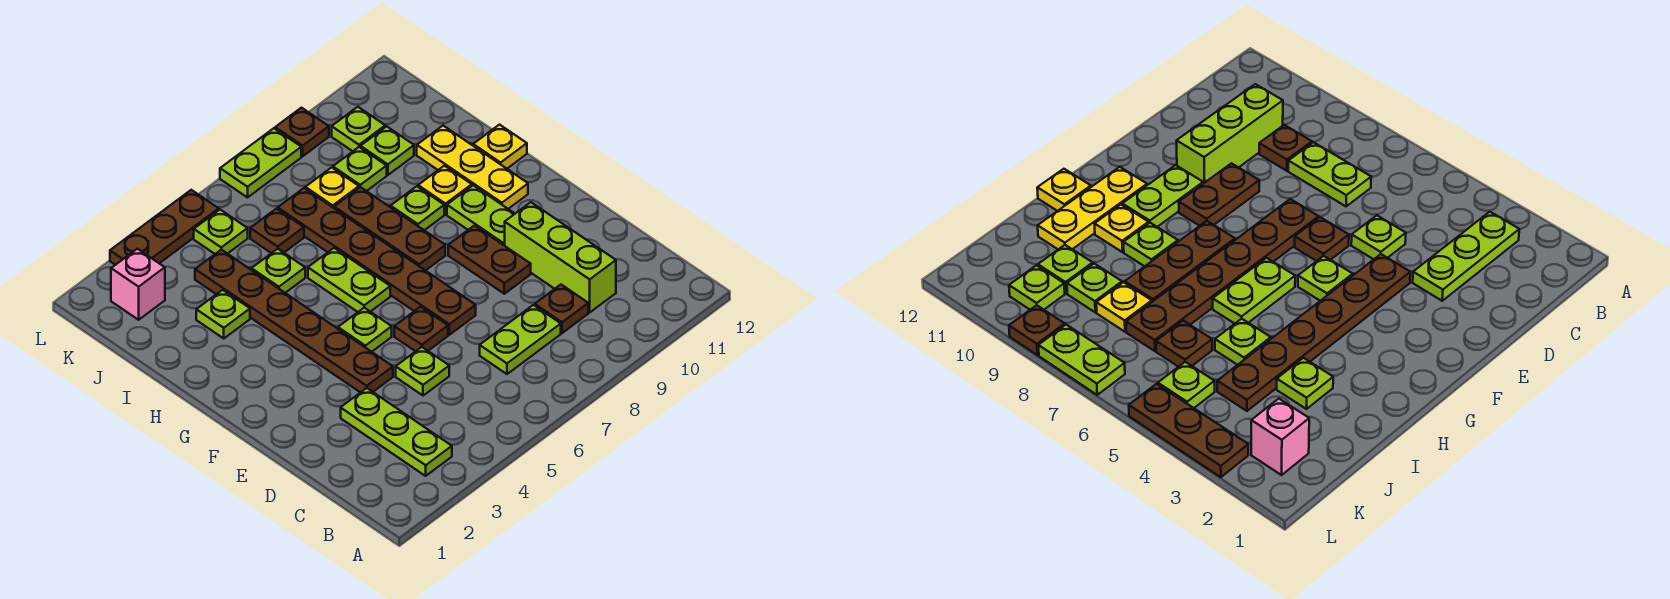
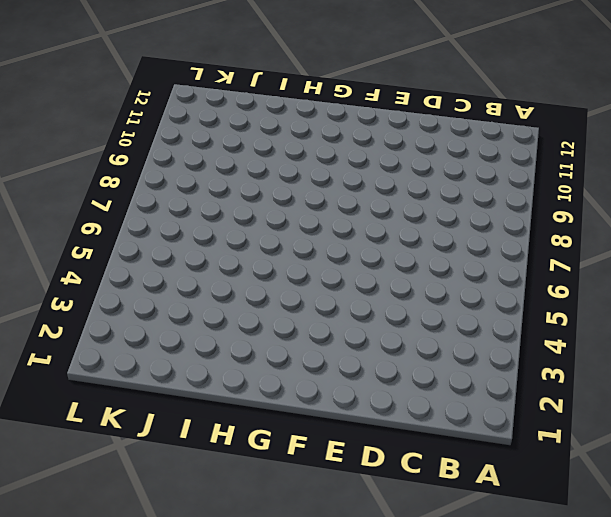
none -> lime plate B3:D3 level 1
none -> lime plate C7:C8 level 1
none -> brown plate C9 level 1

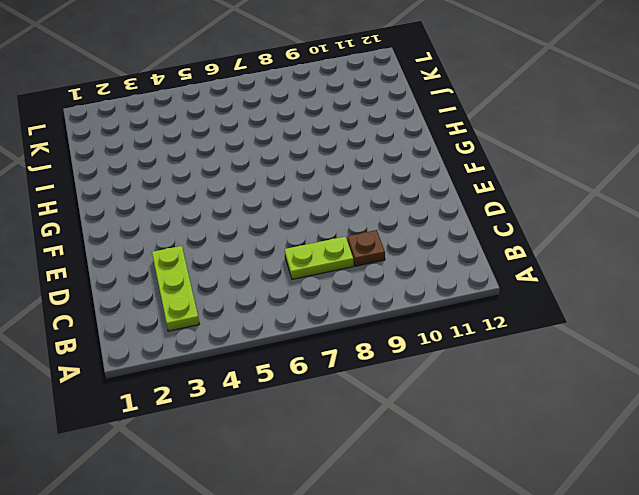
none -> lime brick C10:E10 level 1
none -> lime plate D5 level 1
none -> brown plate E4:J4 level 1

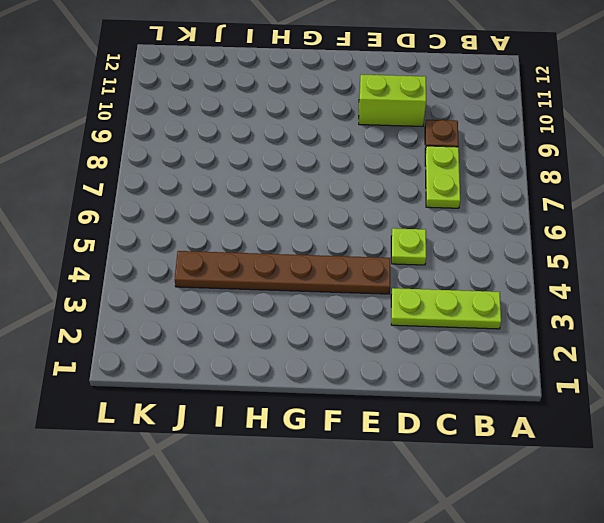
lime brick D10:E10 level 1 -> lime brick C10:E10 level 1
none -> brown plate E6 level 1
none -> brown plate E7:J7 level 1
none -> brown plate E9:F9 level 1

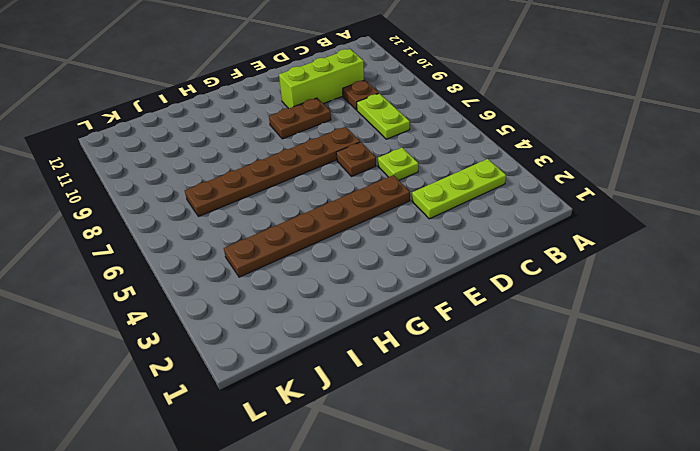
none -> lime plate F5 level 1
none -> lime plate F10:G10 level 1
none -> lime plate G6:H6 level 1

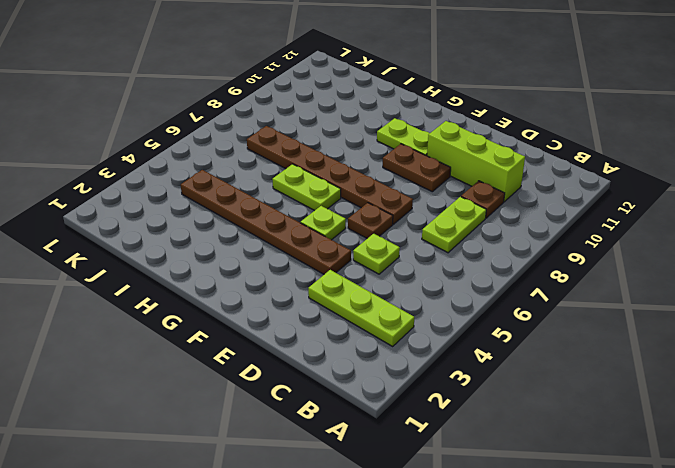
none -> brown plate G8:I8 level 1
none -> yellow plate G11:I11 level 1
none -> lime plate H9 level 1

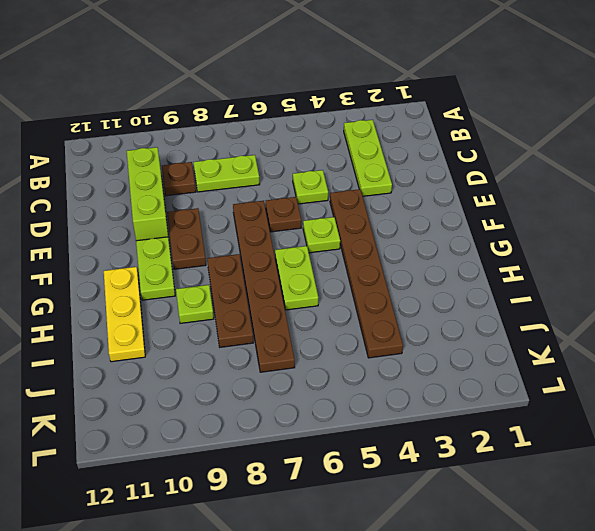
none -> yellow plate H10 level 1
none -> yellow plate H12 level 1
none -> lime plate I3 level 1

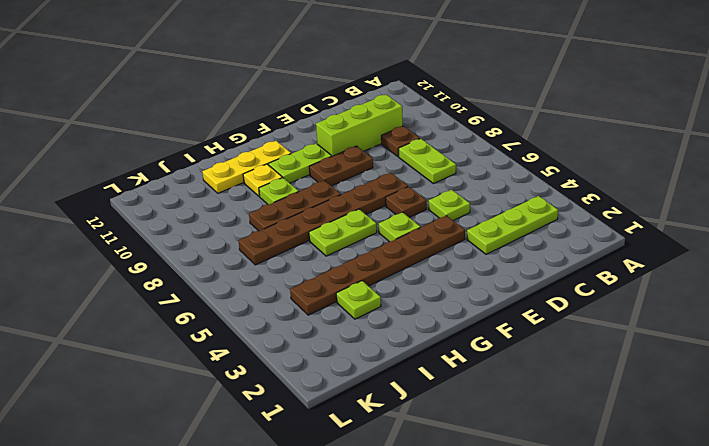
none -> yellow plate H12 level 1
none -> lime plate I5 level 1
none -> brown plate J6 level 1

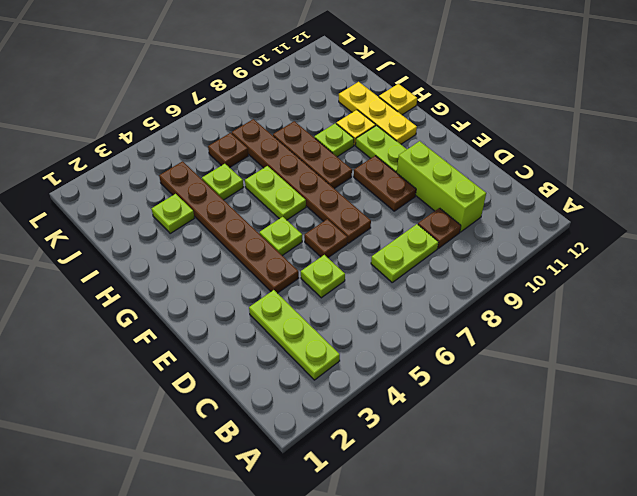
none -> yellow plate J8 level 1
none -> lime plate J9 level 1
none -> lime plate J10 level 1

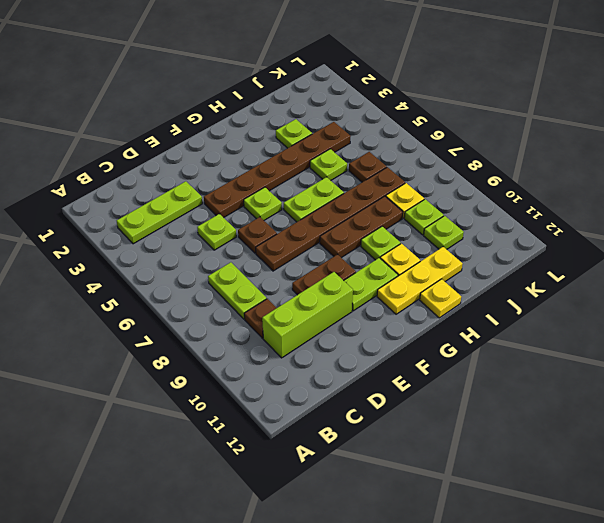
none -> pink brick K2 level 1
none -> lime plate K5 level 1
none -> lime plate K10 level 1

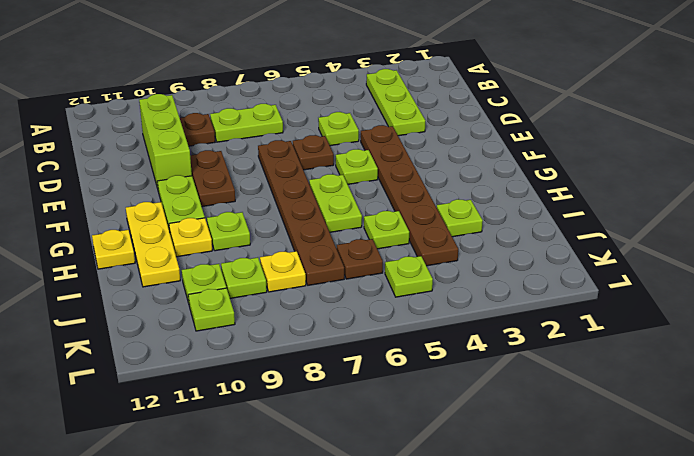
none -> brown plate G8:I8 level 1
none -> pink brick K2 level 1
none -> brown plate L3:L5 level 1

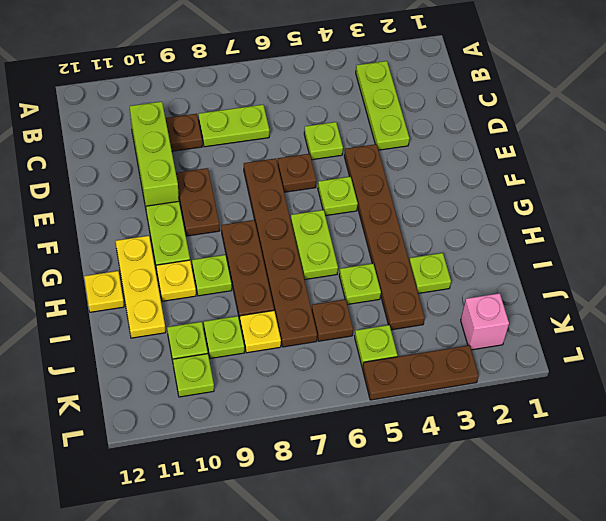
none -> lime plate L7:L8 level 1
none -> brown plate L9 level 1

